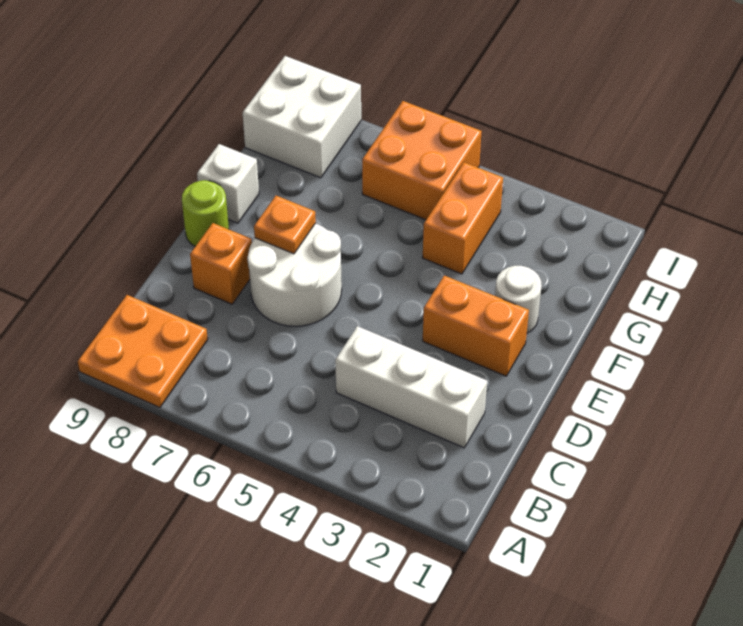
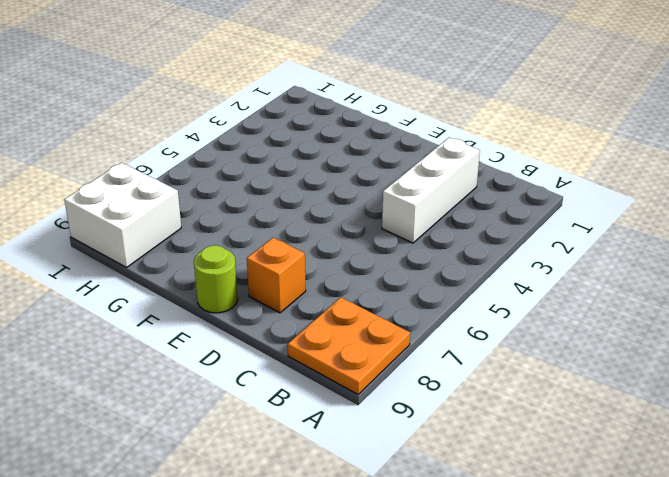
none -> white round brick D6:E7 level 1
none -> orange brick E2:E3 level 1
none -> white round brick F2 level 1

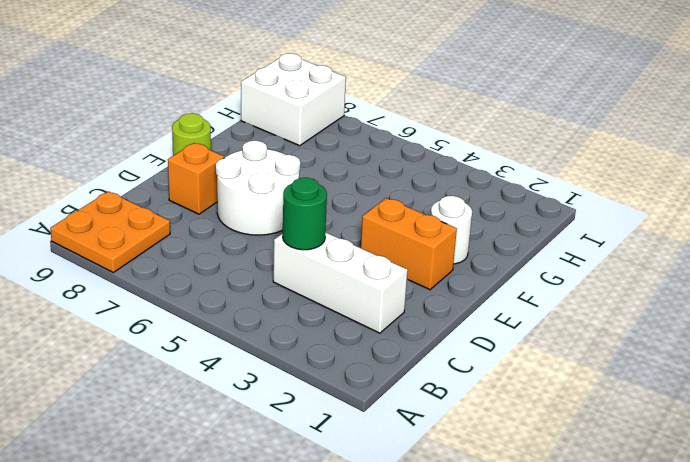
green round brick C4 level 2 -> none
none -> white brick F9 level 1
none -> orange brick G4:H4 level 1
none -> orange brick H5:I6 level 1

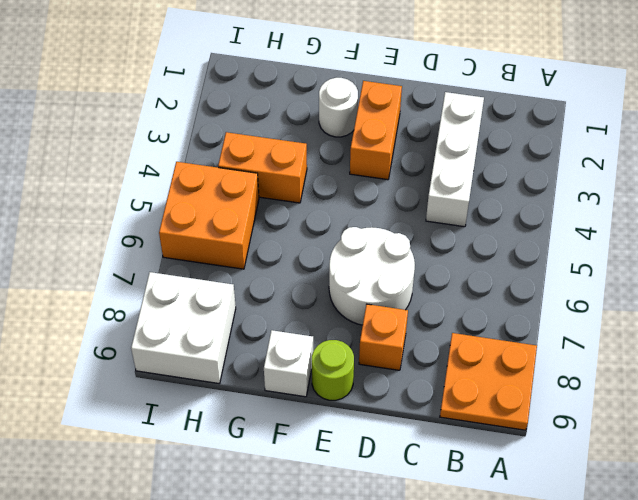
none -> orange plate E7 level 2

